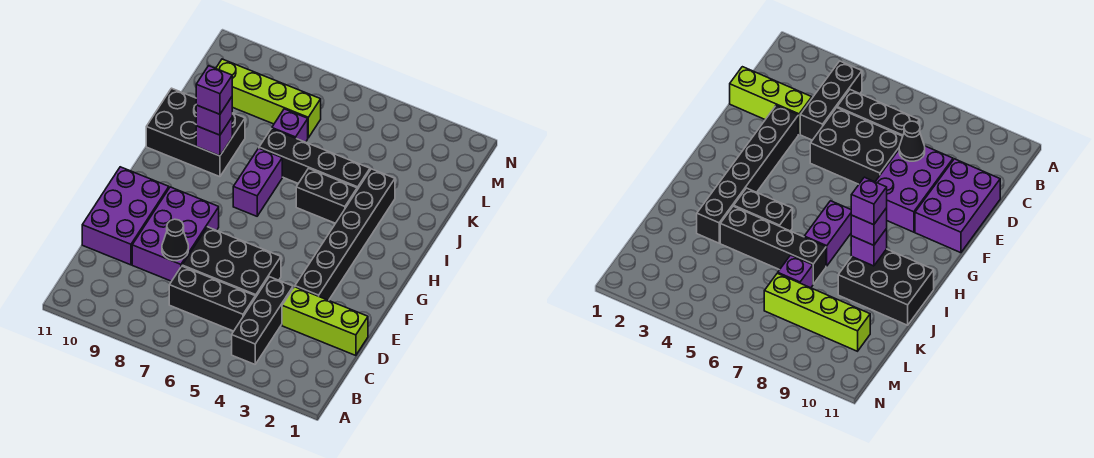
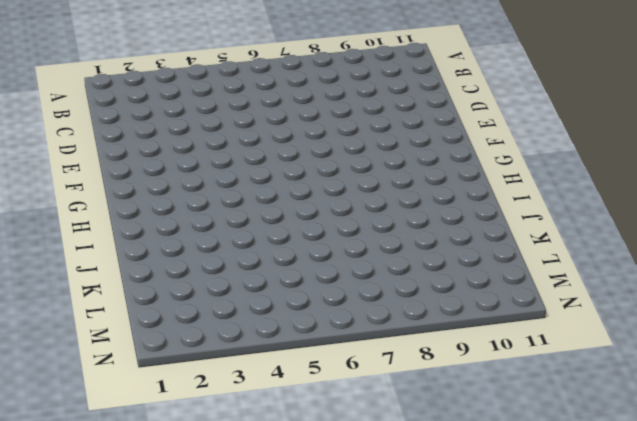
none -> black brick B4:D4 level 1
none -> black brick C5:C7 level 1
none -> lime brick D1:D3 level 1

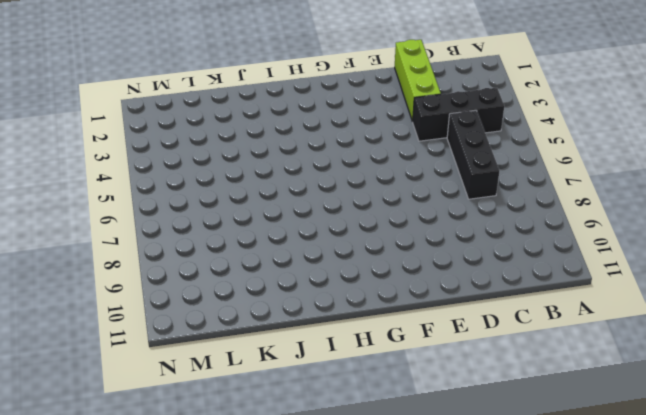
none -> black brick D5:E7 level 1
none -> purple brick D8:F9 level 1
none -> purple brick D10:F11 level 1

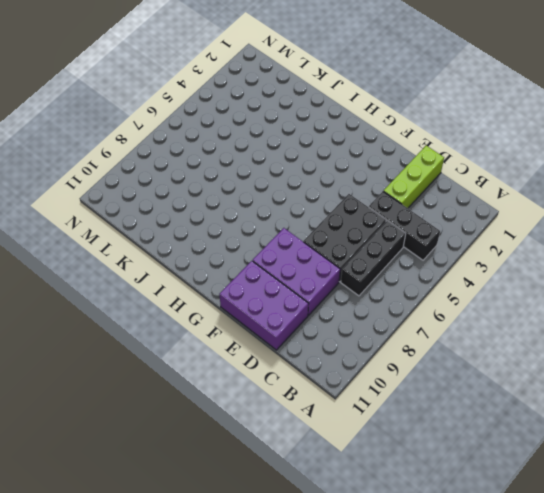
none -> black brick E3:J3 level 1
none -> purple brick H7:I7 level 1
none -> black brick I4:I5 level 1

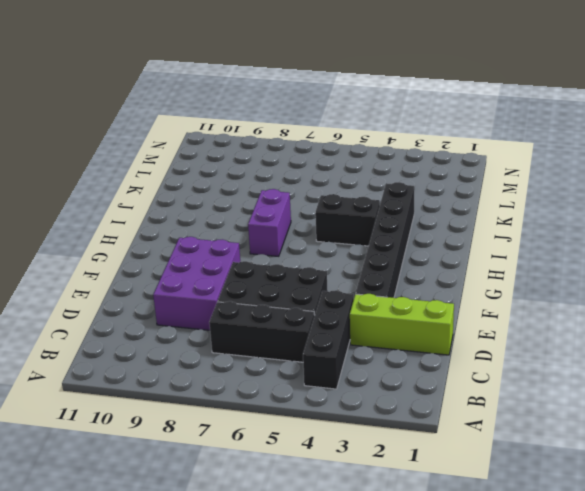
none -> purple brick D10:F11 level 1
none -> black brick I9:J11 level 1
none -> black brick J4:J7 level 1

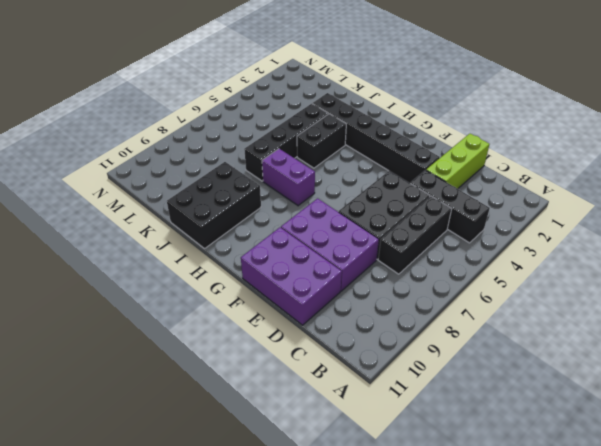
none -> purple brick K7 level 1
none -> lime brick L7:L10 level 1
none -> black cone D8 level 2

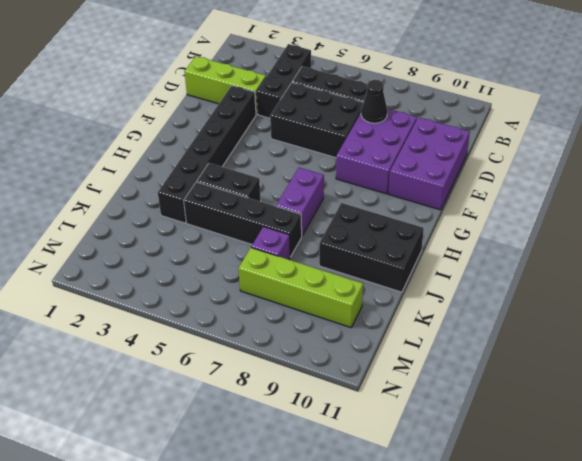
none -> purple brick I9 level 2
none -> purple brick I9 level 3
none -> purple brick I9 level 4

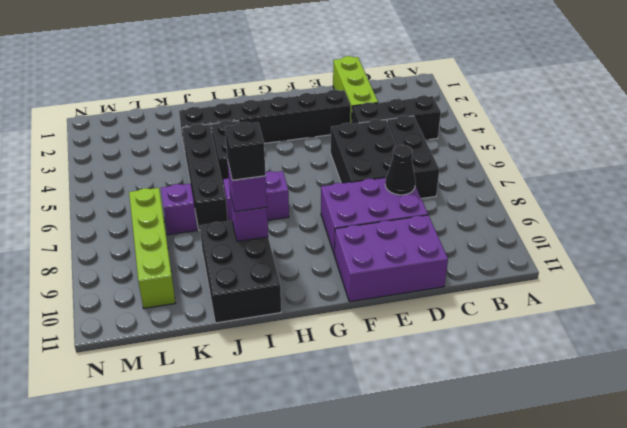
black brick I9 level 4 -> purple brick I9 level 4

